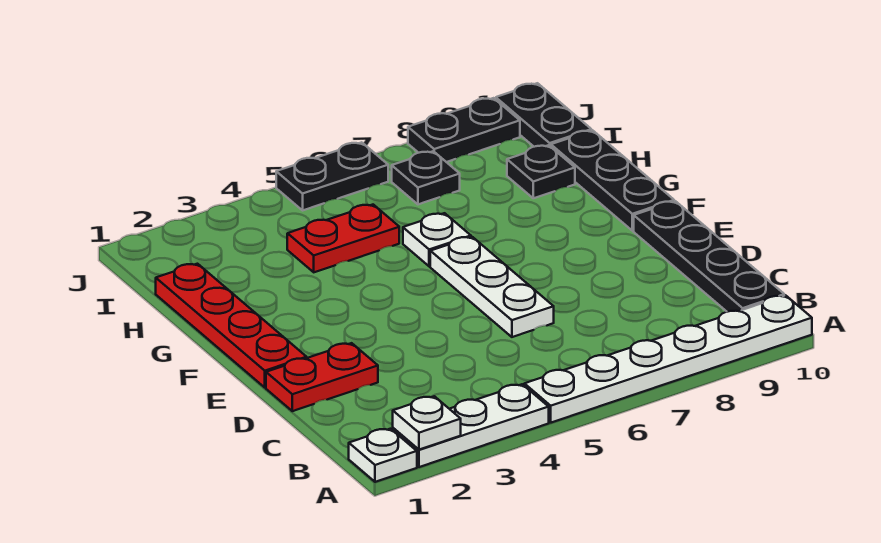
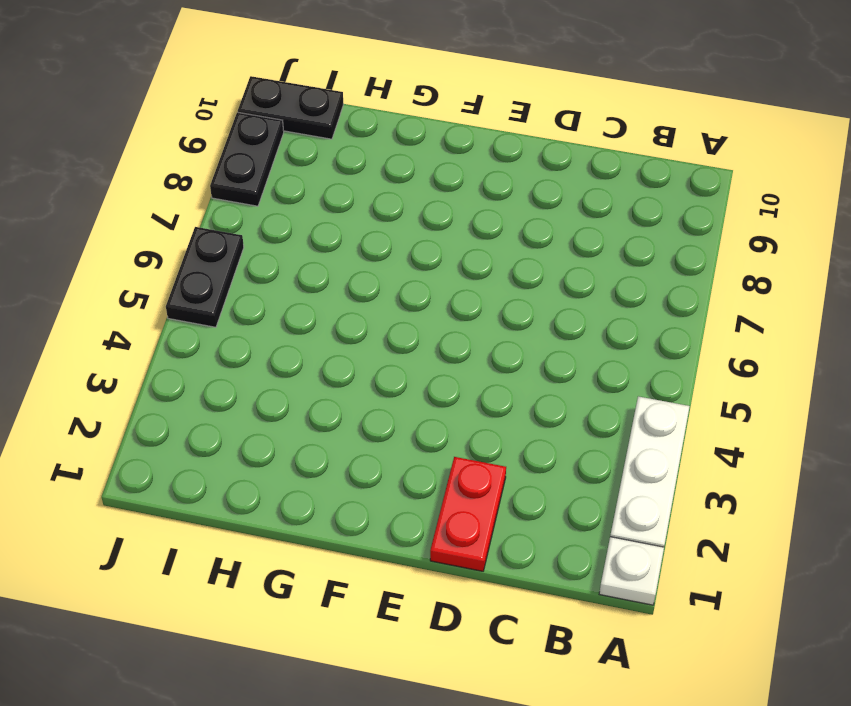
none -> white plate A5:A10 level 1
none -> black plate B10:E10 level 1
none -> white plate D6:F6 level 1

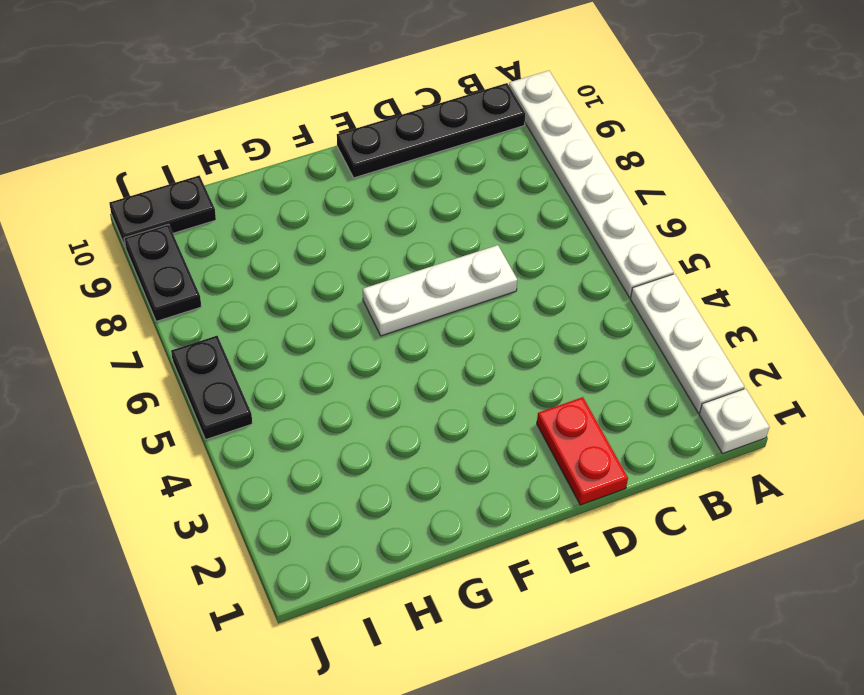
none -> red plate E1:H1 level 1
none -> black plate F10:H10 level 1
none -> white plate G6 level 1

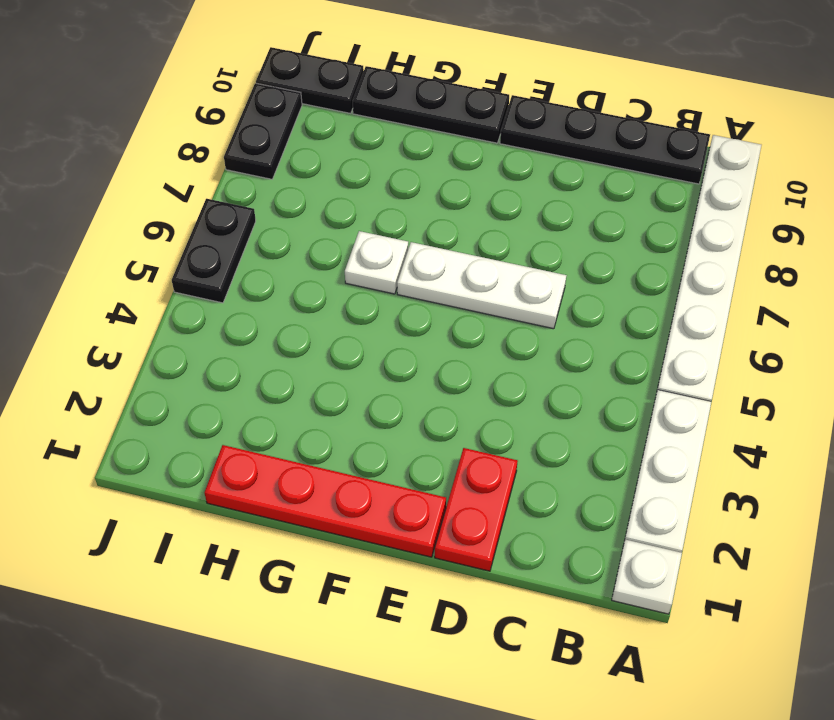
none -> red plate H4:H5 level 1
none -> black plate H9 level 1
none -> black plate I7 level 1

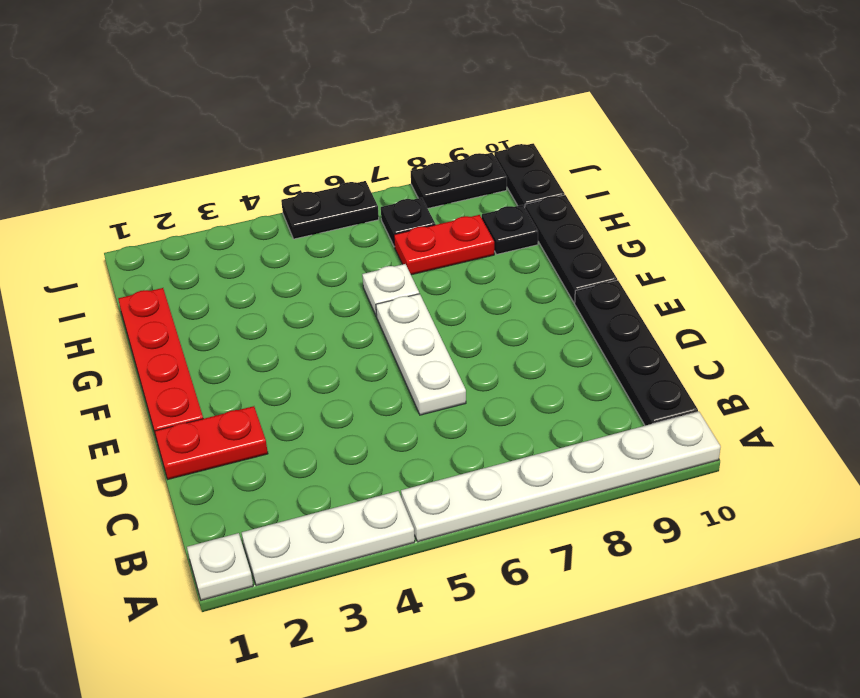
red plate H7:H8 level 1 -> red plate H4:H5 level 1
none -> white plate A2 level 2

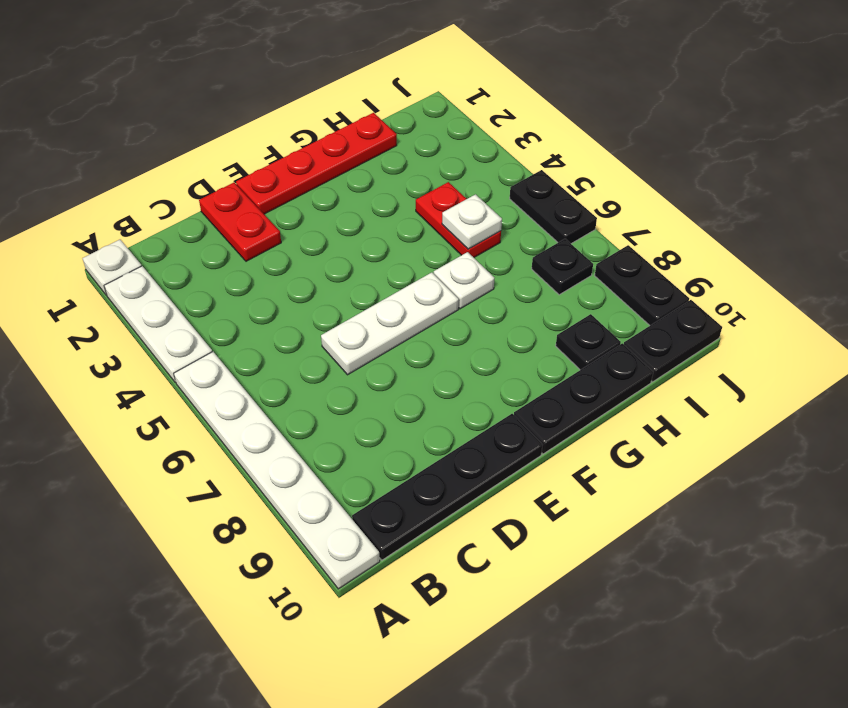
white plate H5 level 2 -> white plate A2 level 2

